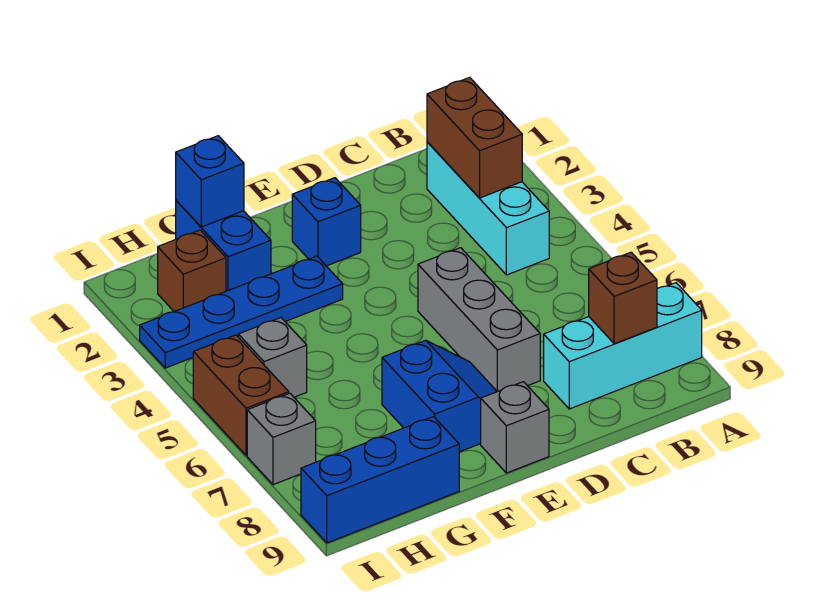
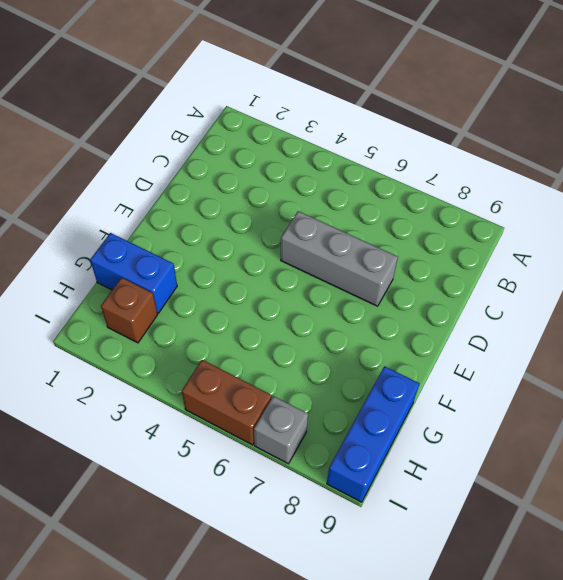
none -> cyan brick A8:C8 level 1
none -> cyan brick B2:B4 level 1
none -> blue brick E2 level 1

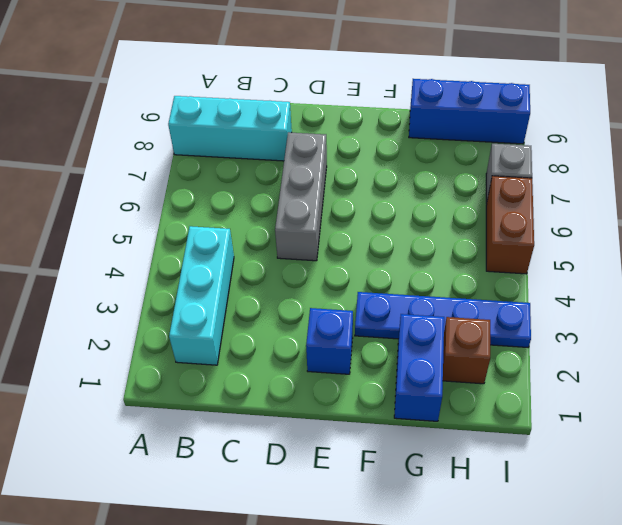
none -> blue slope E7:F8 level 1 top F
none -> grey brick E9 level 1
none -> grey brick H5 level 1

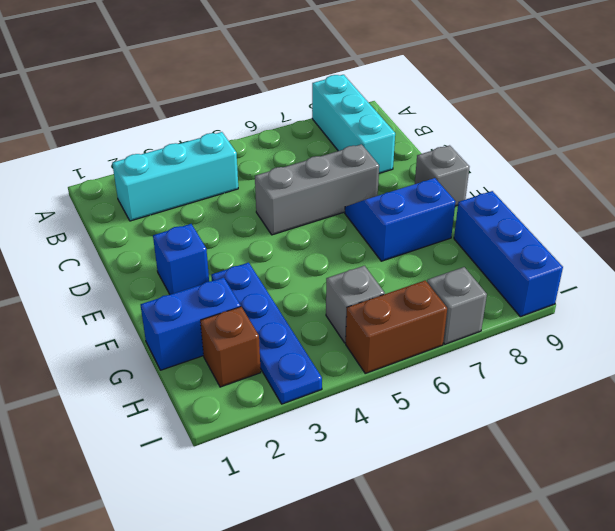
none -> brown brick B2:B3 level 2
none -> brown brick B8 level 2
none -> blue brick G1 level 2

